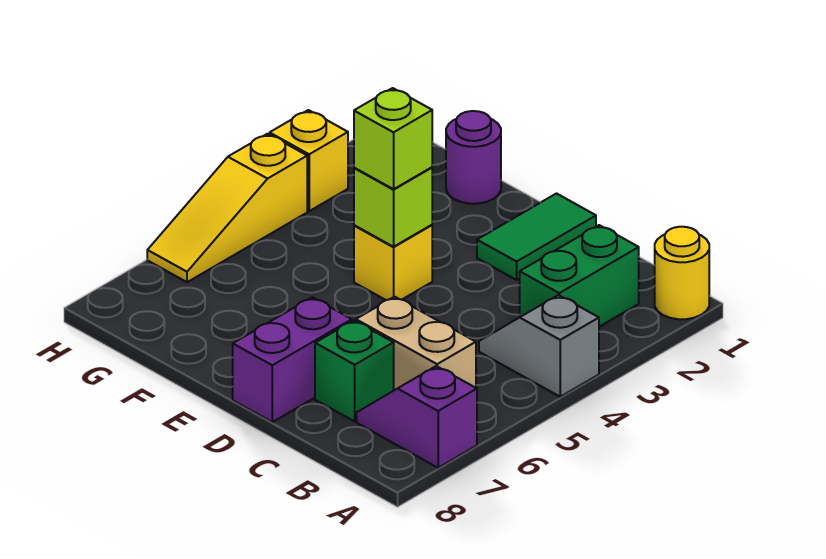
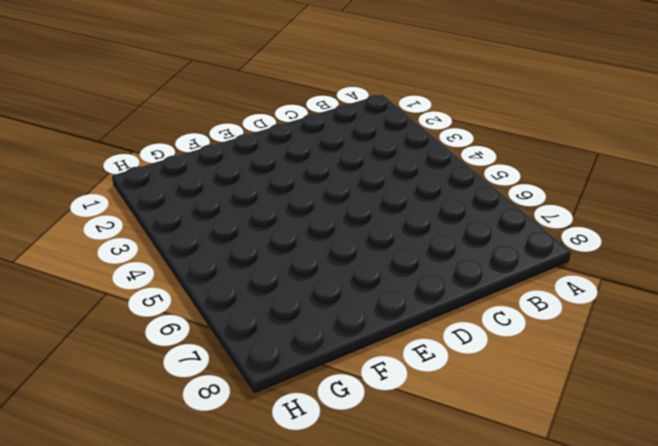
none -> yellow round brick A1 level 1
none -> grey slope A4:B4 level 1 top A
none -> purple slope A7:B7 level 1 top A

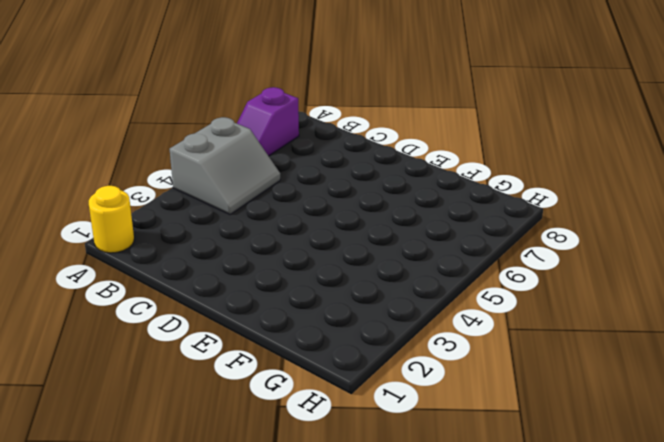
grey slope A4:B5 level 1 top A -> grey slope A4:B4 level 1 top A
purple slope A6:A7 level 1 top 7 -> purple slope A7:B7 level 1 top A
none -> green brick B2:B3 level 1
none -> tan brick B6:C6 level 1
none -> green brick C7 level 1

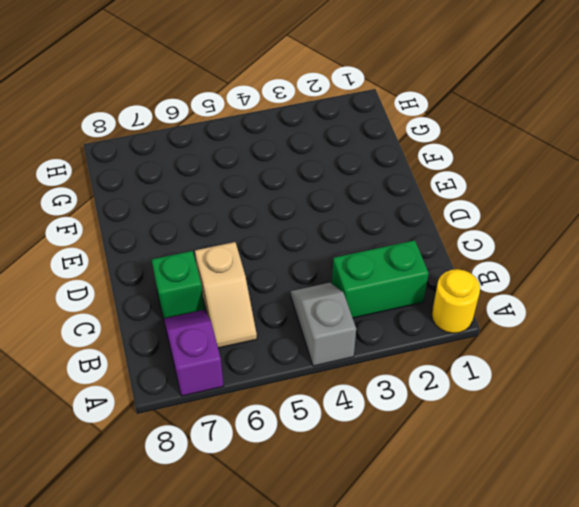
tan slope B6:C6 level 1 top C -> tan brick B6:C6 level 1
none -> green tile D1:D2 level 1
none -> purple brick D7:D8 level 1
none -> yellow brick E4 level 1

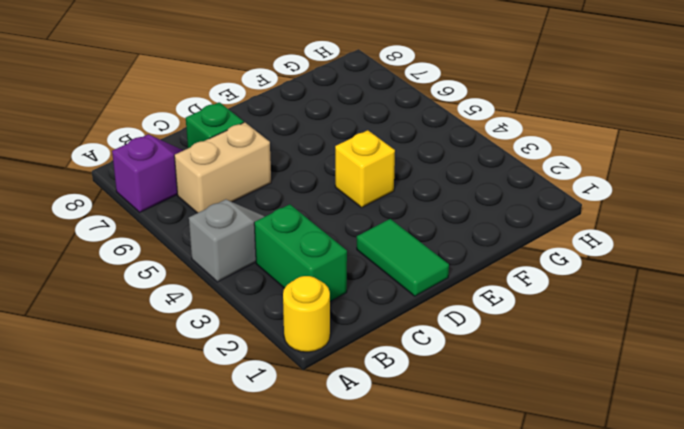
none -> purple brick D7:D8 level 1
none -> purple round brick F1 level 1
none -> yellow brick H3 level 1

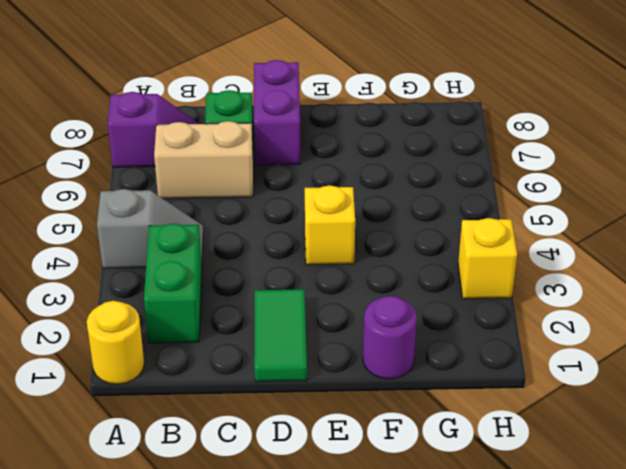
none -> yellow slope H4:H6 level 1 top 4
none -> lime brick E4 level 2
none -> lime brick E4 level 3

